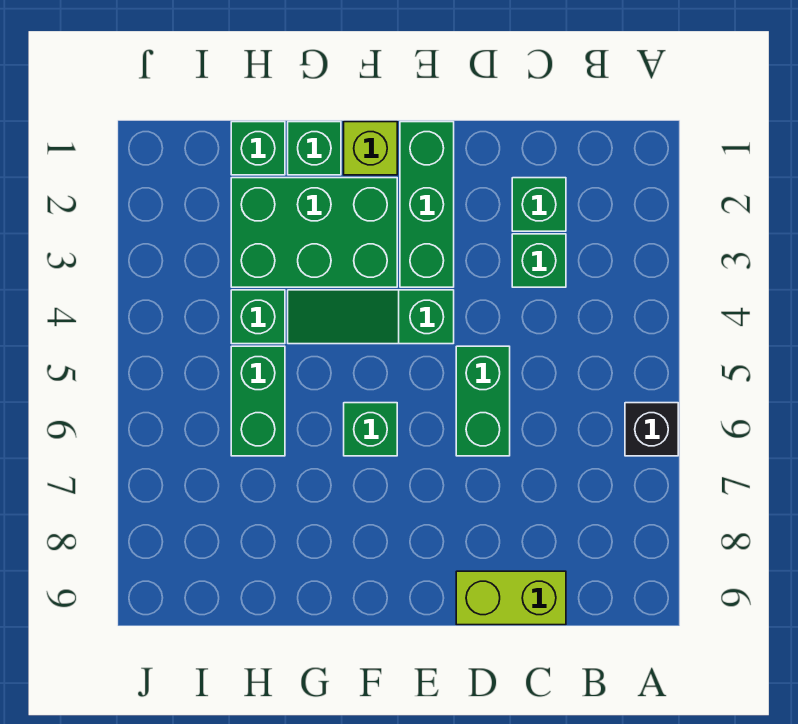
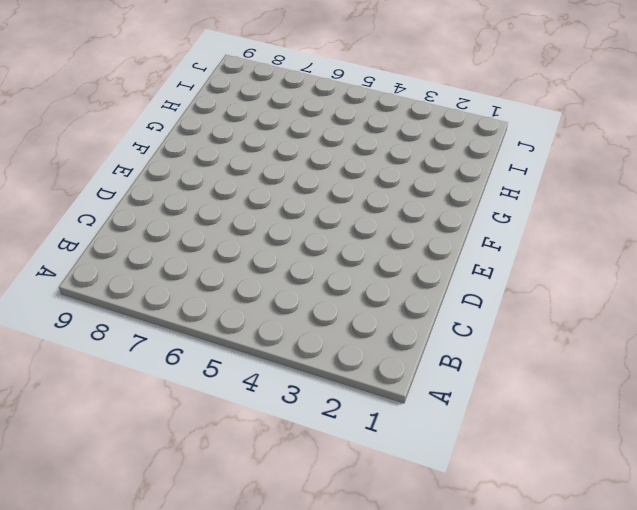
none -> black brick A6 level 1
none -> green brick C2 level 1
none -> green brick C3 level 1

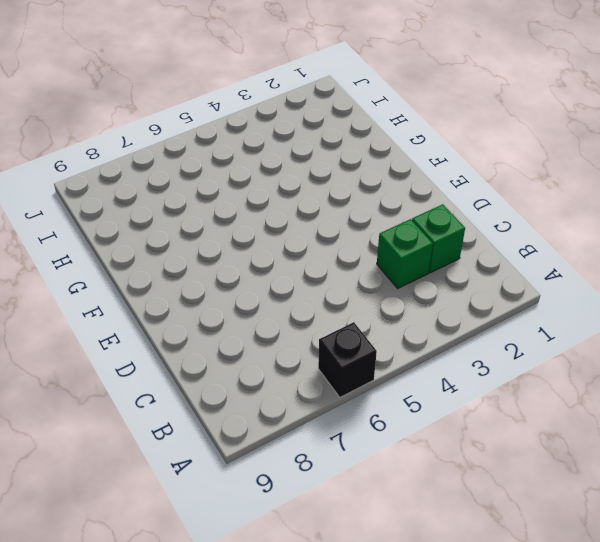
none -> lime brick C9:D9 level 1
none -> green brick D5:D6 level 1
none -> green brick E1:E3 level 1

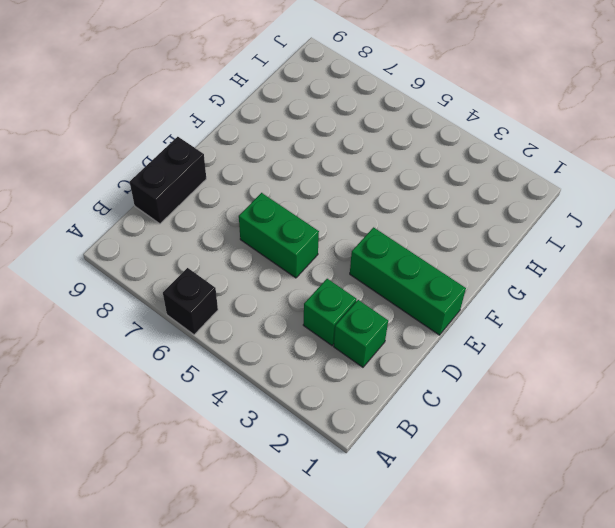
black brick C9:D9 level 1 -> lime brick C9:D9 level 1
none -> green slope E4:G4 level 1 top E
none -> lime brick F1 level 1
none -> green brick F2:H3 level 1

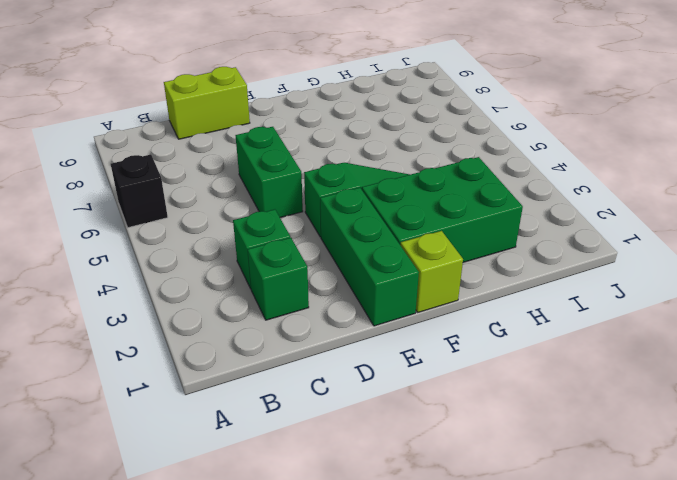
none -> green brick F6 level 1
none -> green brick G1 level 1
none -> green brick H1 level 1

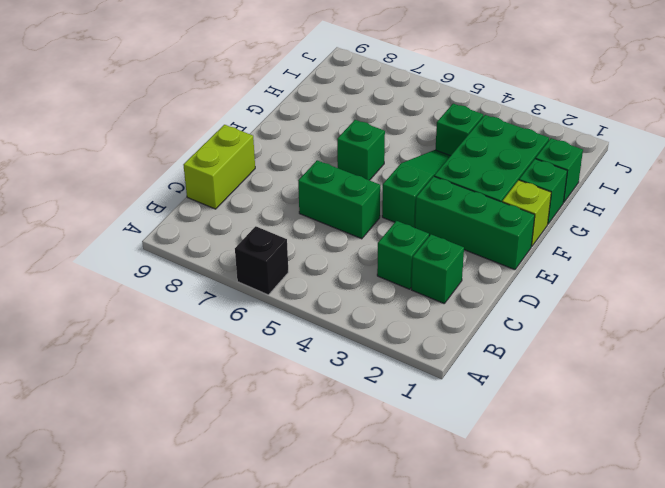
none -> green brick H5:H6 level 1

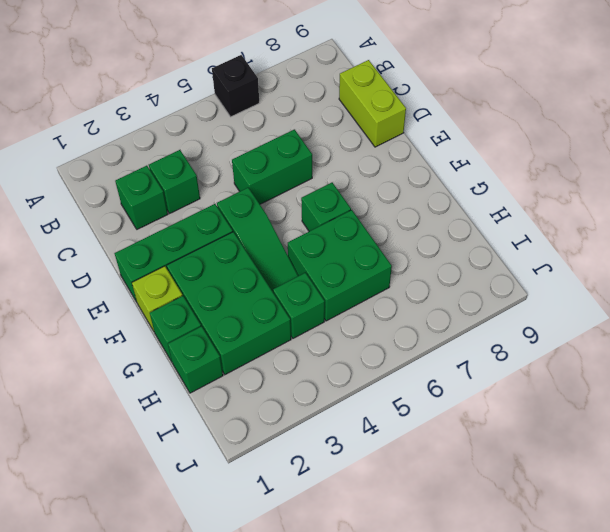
green brick G5:H6 level 1 -> green brick H5:H6 level 1

